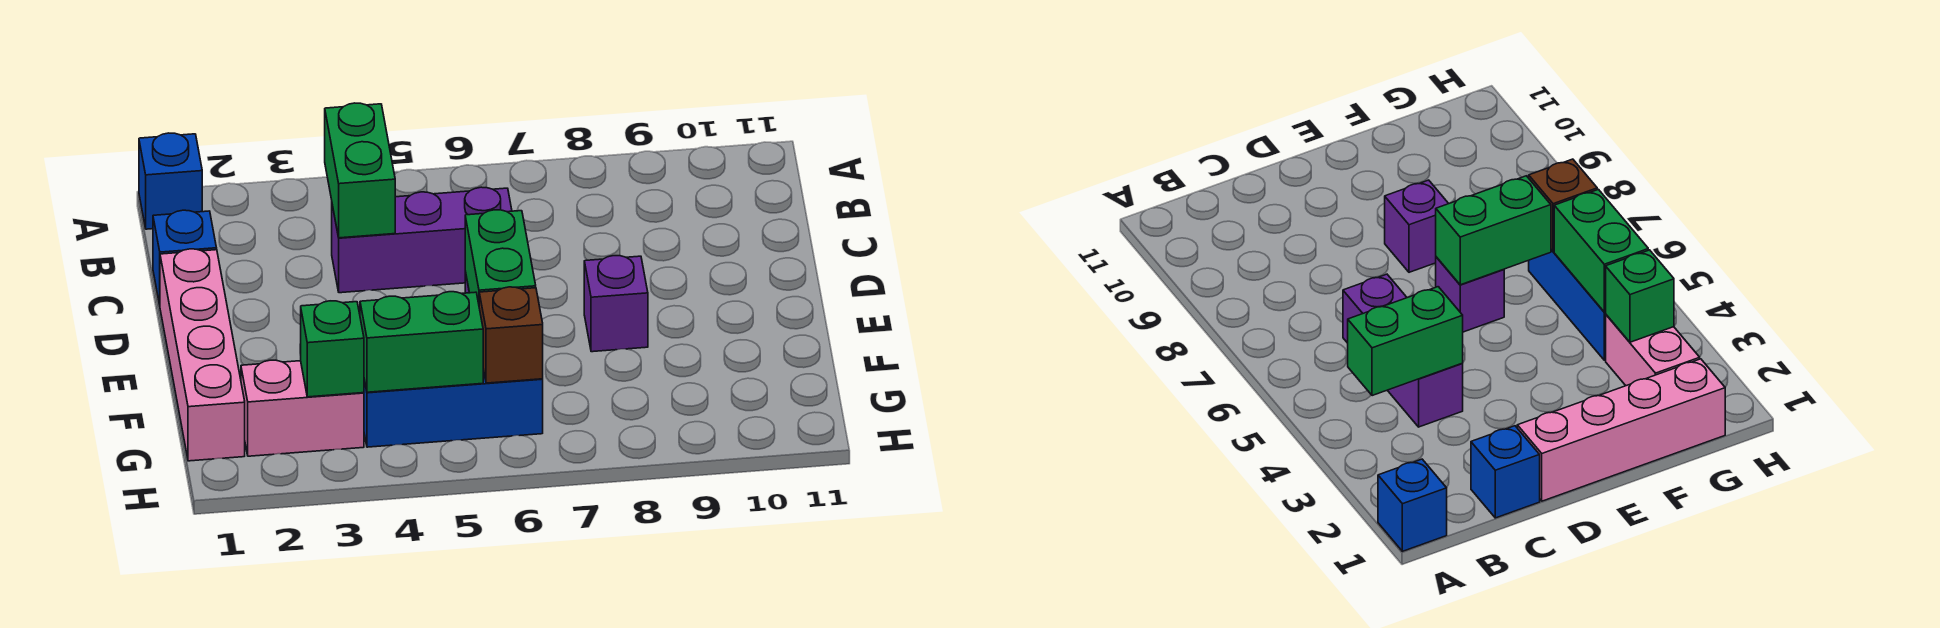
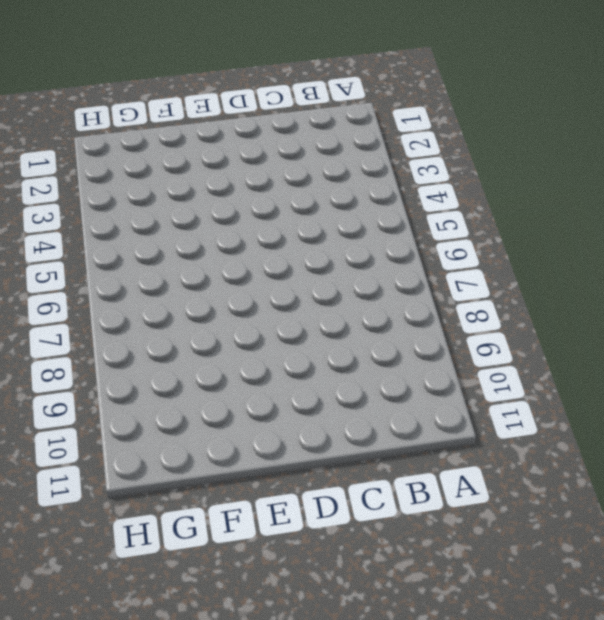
none -> blue brick A1 level 1
none -> blue brick C1 level 1
none -> purple brick C4:C6 level 1

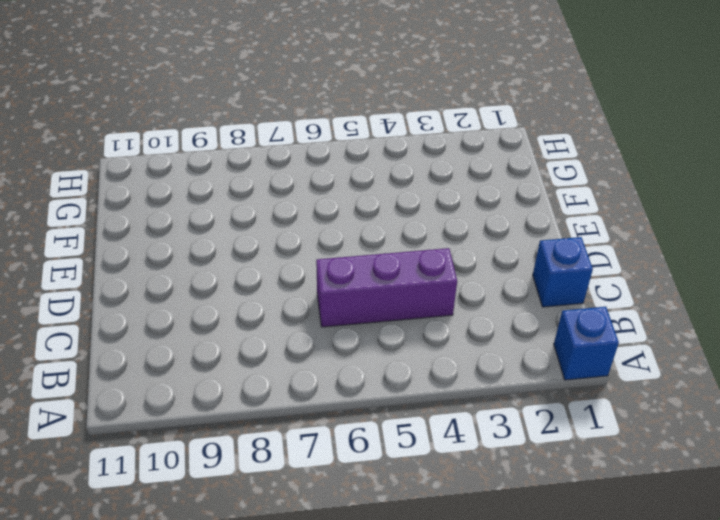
none -> pink brick D1:G1 level 1
none -> purple brick E6 level 1
none -> purple brick E8 level 1

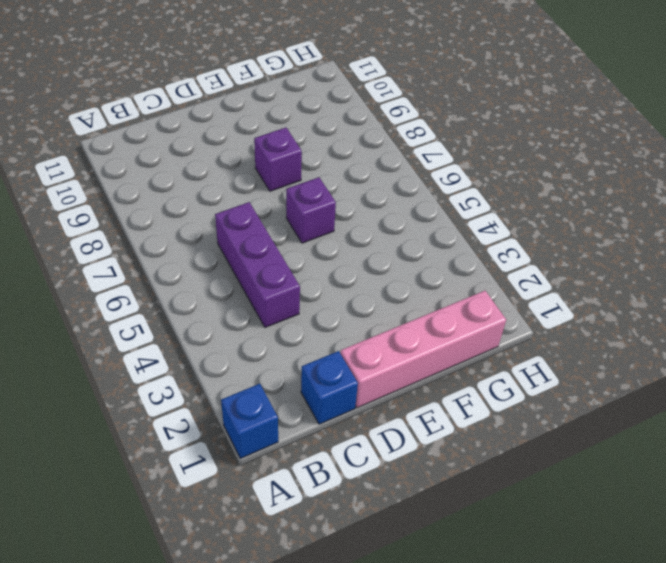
none -> pink brick G2:G3 level 1
none -> blue brick G4:G6 level 1
none -> green brick B4:C4 level 2

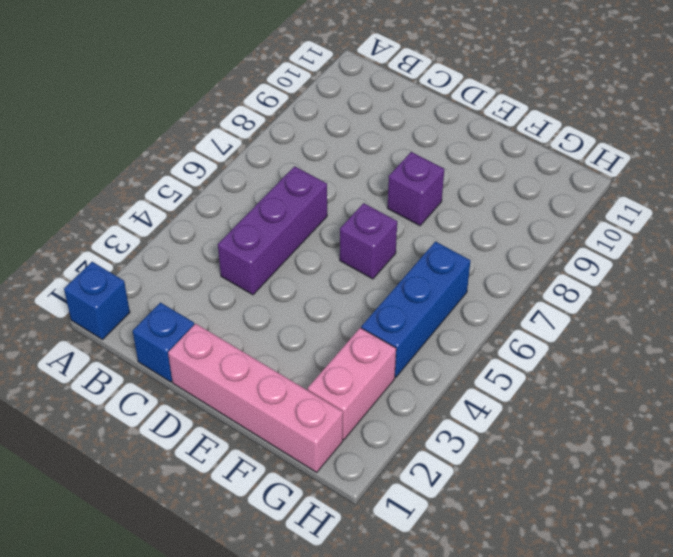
none -> green brick B4:C4 level 2
none -> green brick E6:F6 level 2
none -> green brick G3 level 2

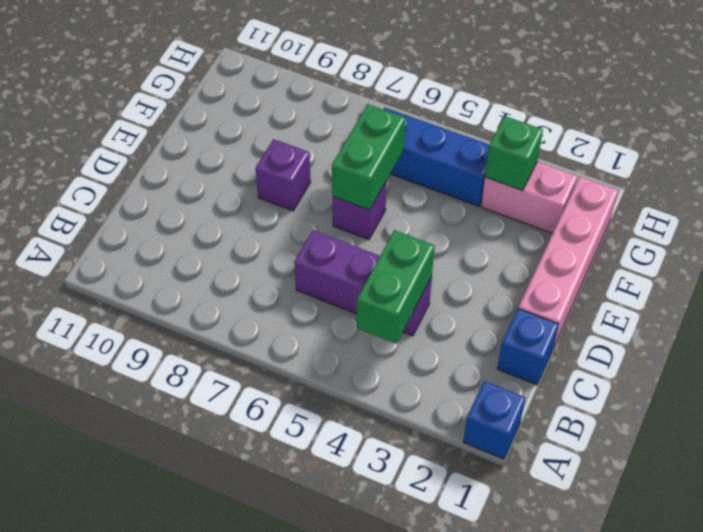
none -> green brick G4:G5 level 2
none -> brown brick G6 level 2

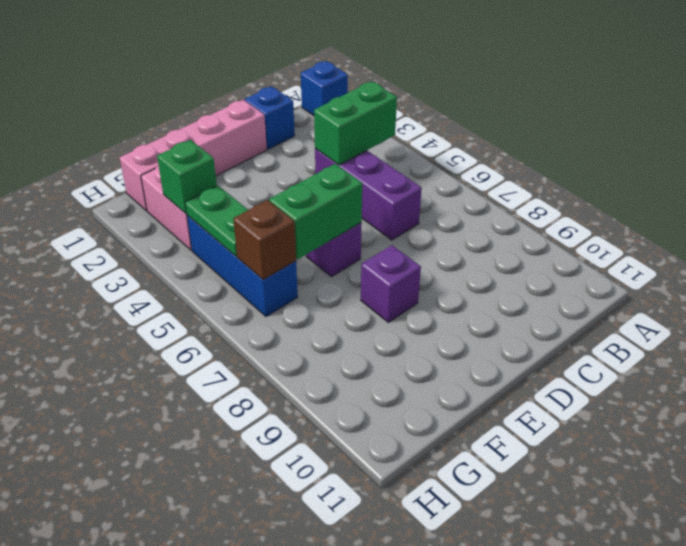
green plate G4:G5 level 2 -> green brick G4:G5 level 2

